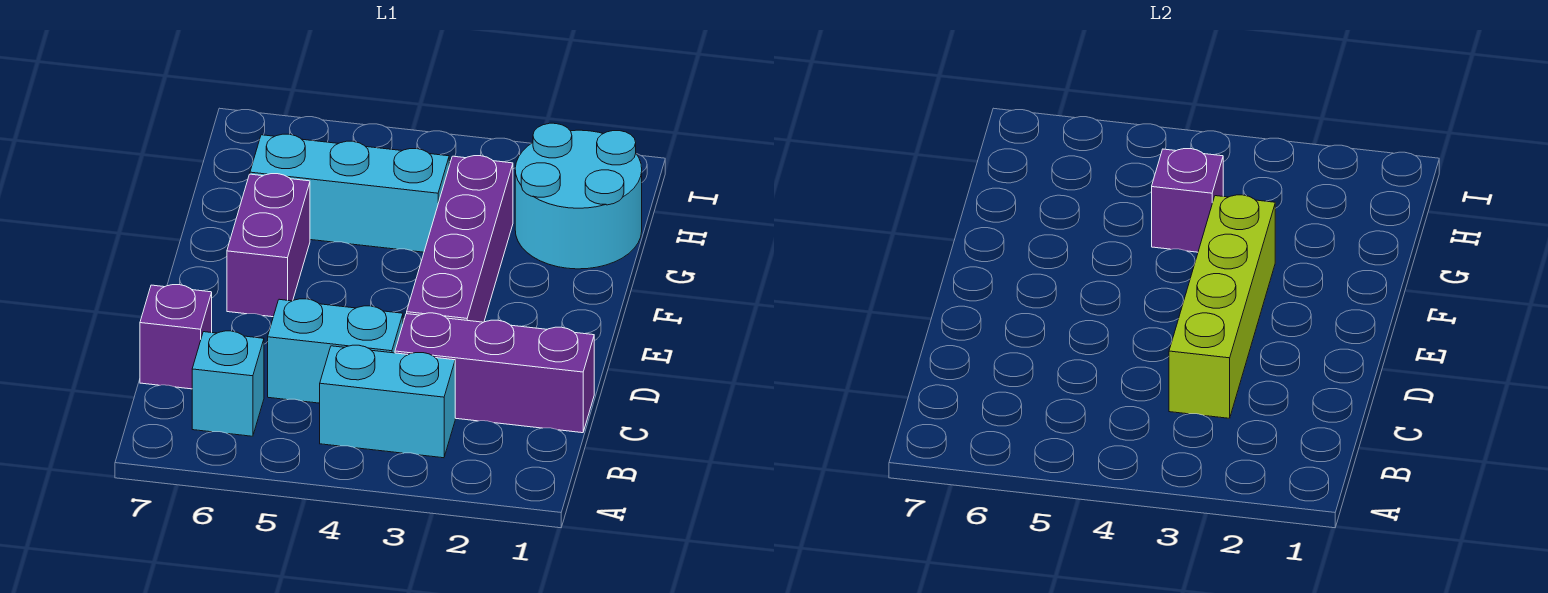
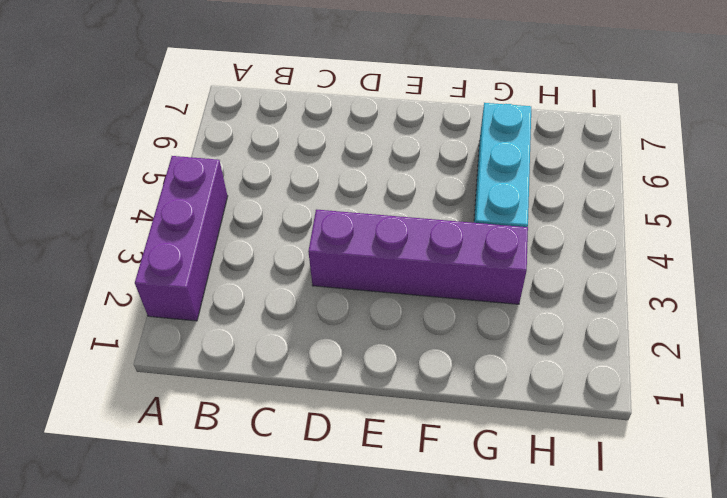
purple brick A2:A4 level 1 -> purple brick C1:C3 level 1
none -> cyan brick B3:B4 level 1
none -> cyan brick B6 level 1

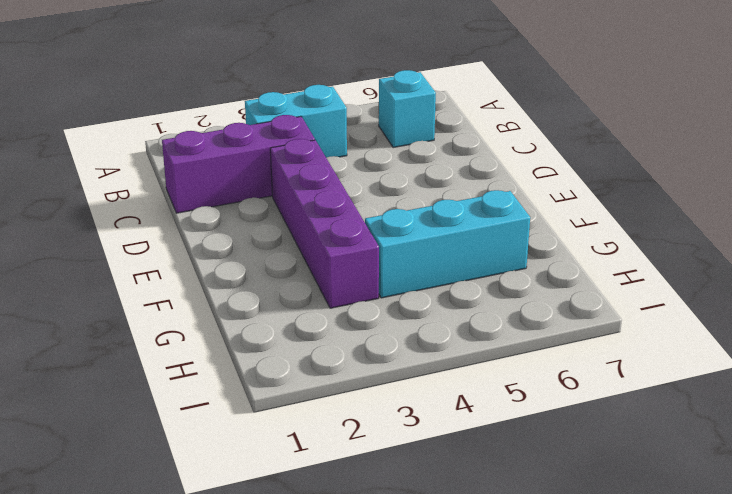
none -> cyan brick C4:C5 level 1
none -> purple brick C7 level 1

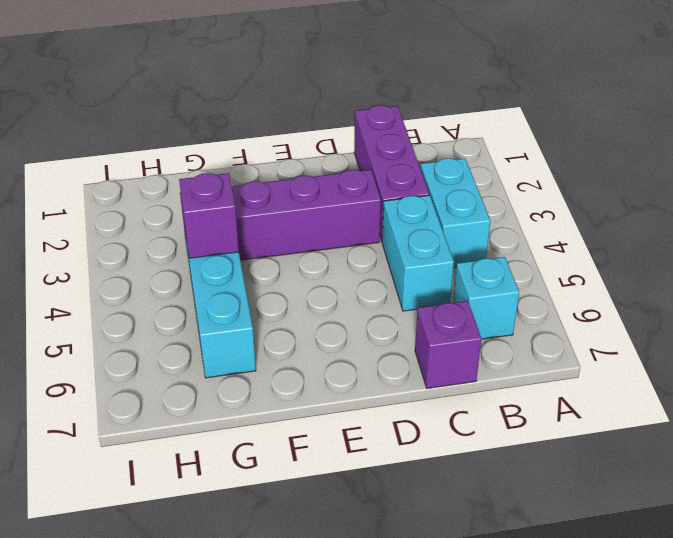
none -> purple brick E6:F6 level 1
none -> cyan round brick G1:H2 level 1

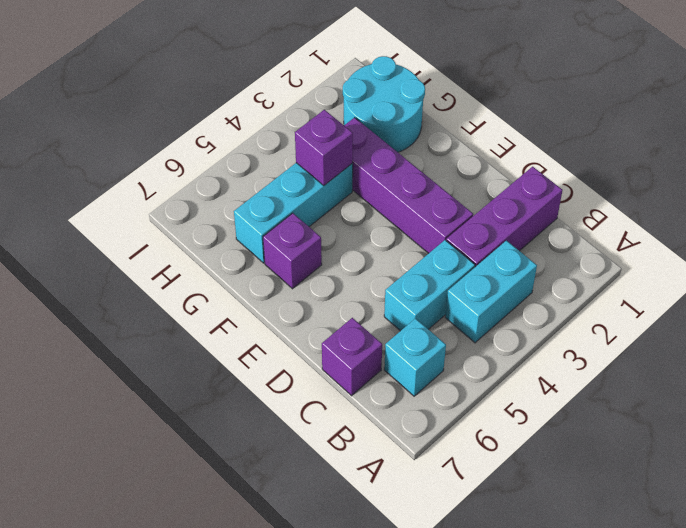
purple brick F6 level 1 -> purple brick E6:F6 level 1
none -> lime brick C3:F3 level 2

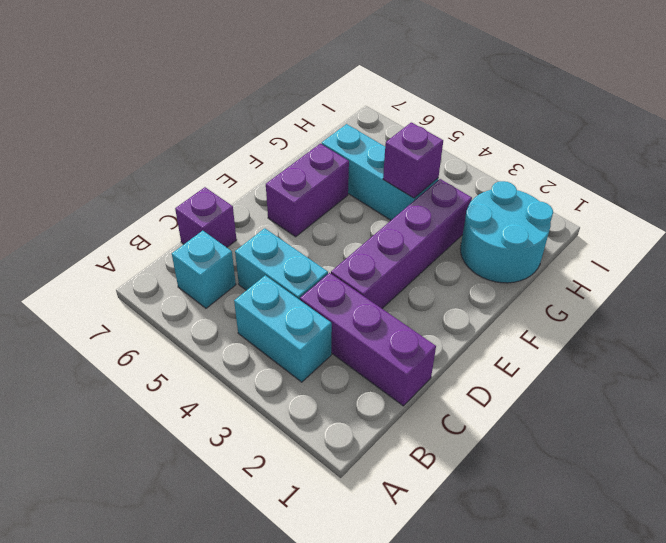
none -> lime brick C3:F3 level 2

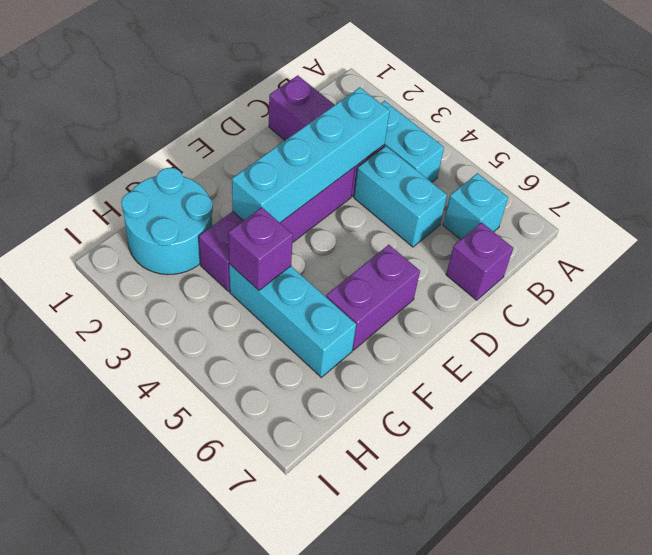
cyan brick C3:F3 level 2 -> lime brick C3:F3 level 2

